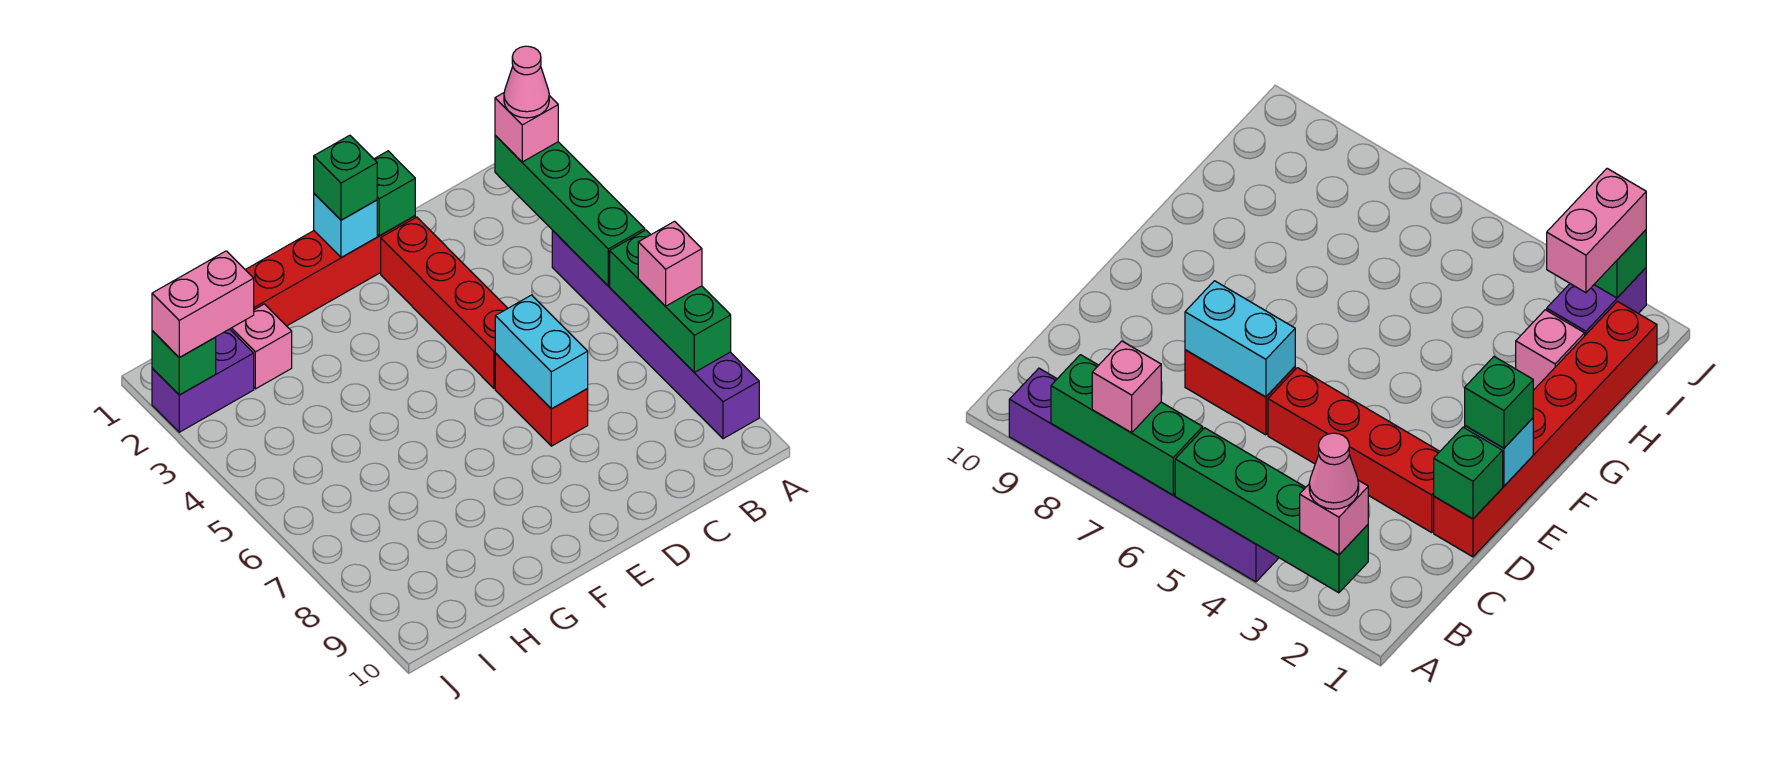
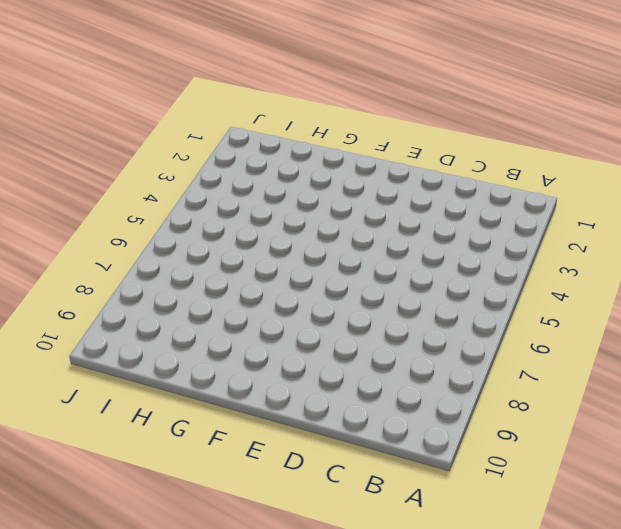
none -> purple brick A4:A9 level 1
none -> red brick D1:I1 level 1
none -> red brick D2:D5 level 1

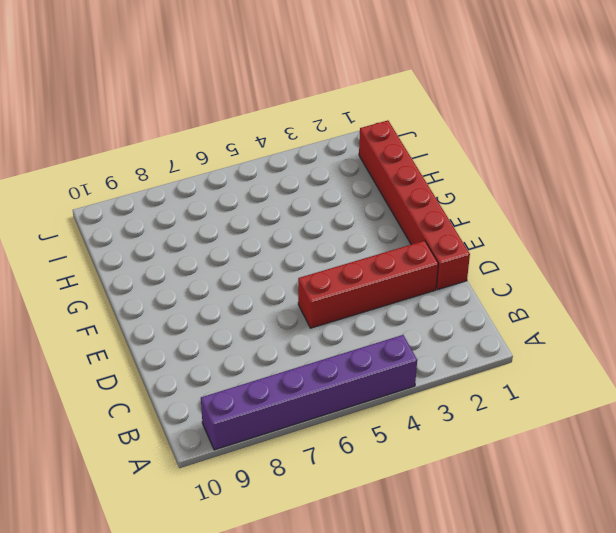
none -> red brick D6:D7 level 1
none -> pink brick H2 level 1
none -> purple brick I2:J2 level 1

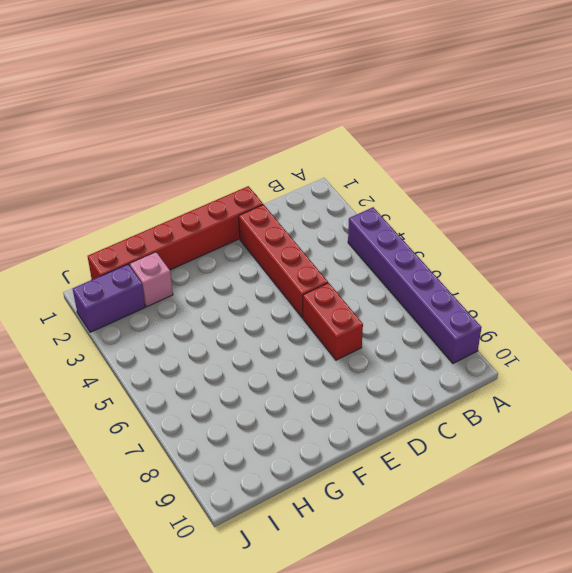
none -> green brick A2:A5 level 2
none -> green brick A6:A8 level 2
none -> green brick D1 level 2

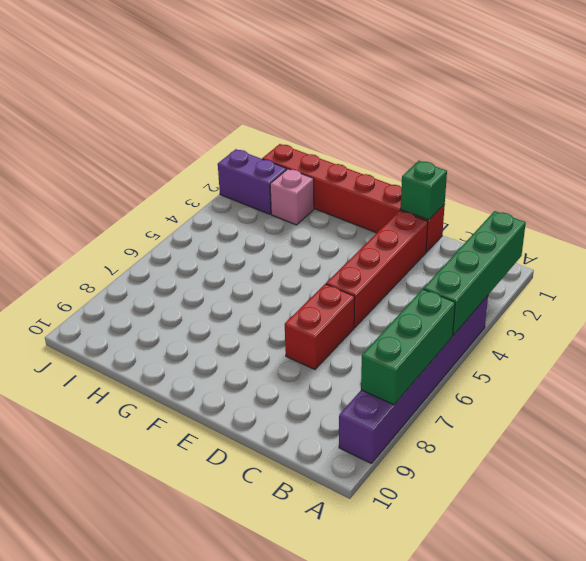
none -> cyan brick D6:D7 level 2
none -> cyan brick E1 level 2
none -> green brick J2 level 2

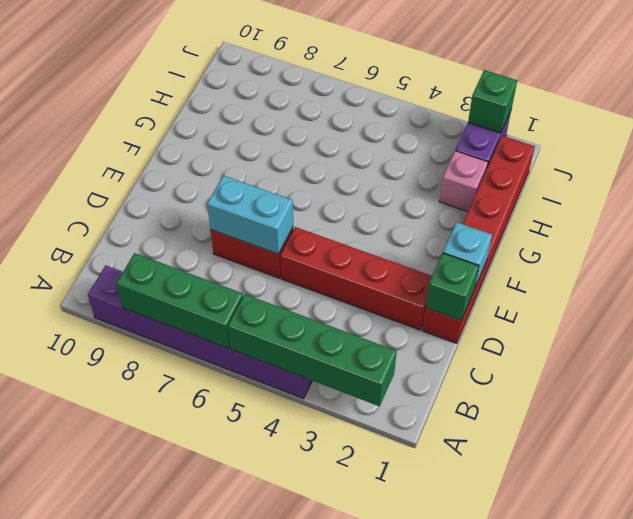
none -> pink brick A2 level 3
none -> pink brick A7 level 3
none -> green brick E1 level 3

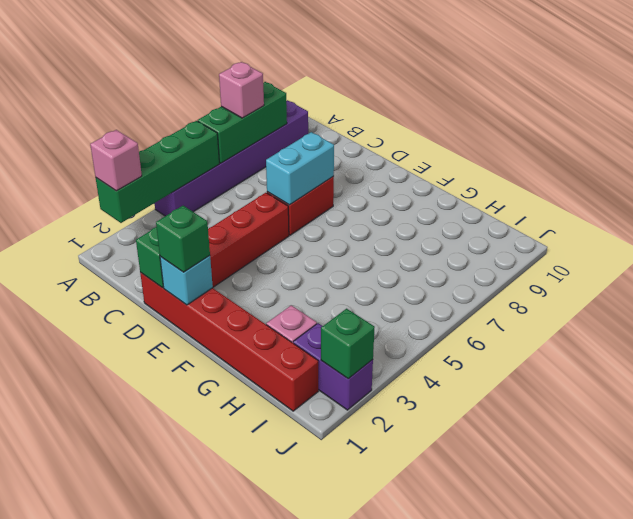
none -> pink brick I2:J2 level 3
none -> pink cone A2 level 4

